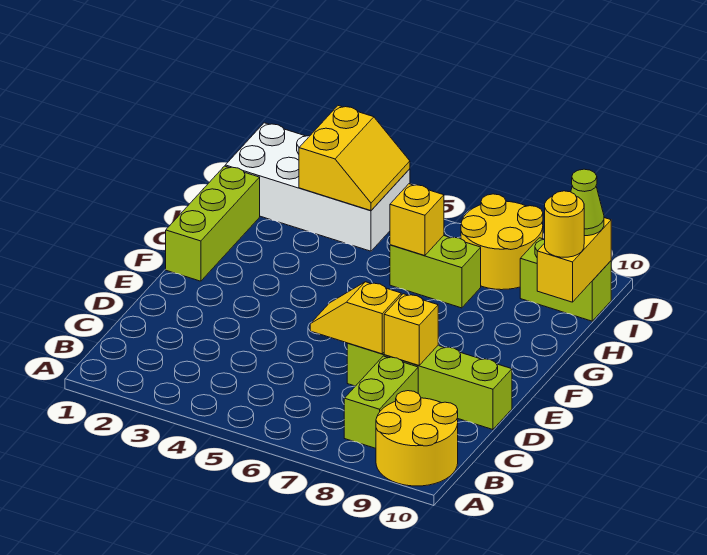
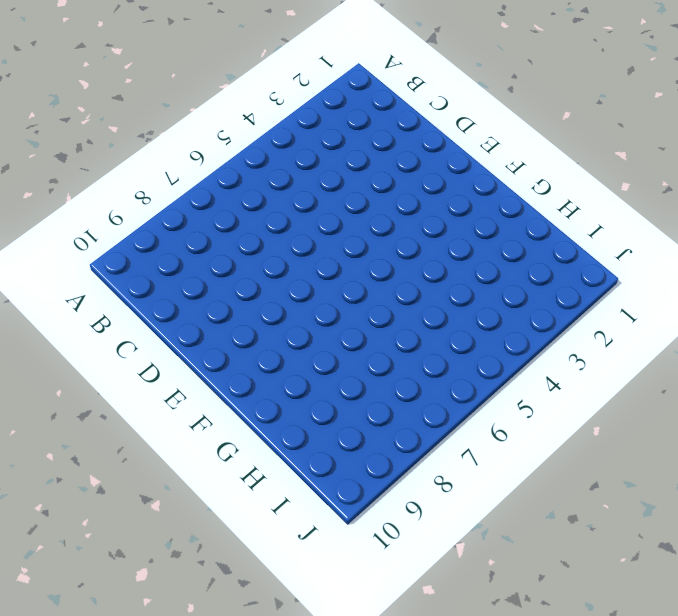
none -> yellow round brick A9:B10 level 1
none -> lime brick B8:C8 level 1
none -> lime brick D7:D10 level 1

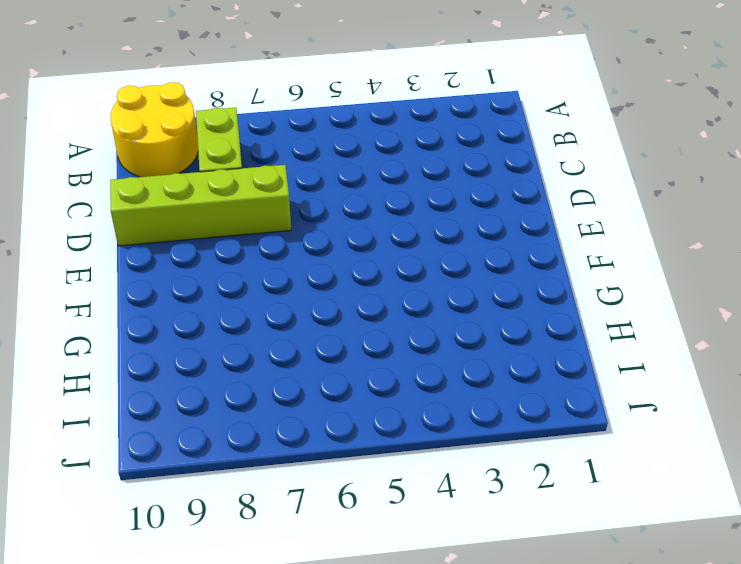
none -> lime brick F1:H1 level 1
none -> lime brick H6:H7 level 1
none -> white brick I1:J4 level 1

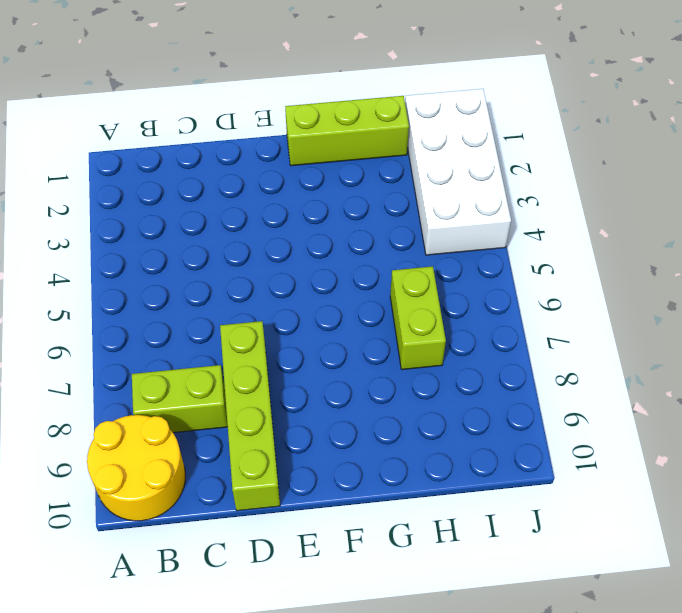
none -> yellow round brick I7:J8 level 1
none -> lime brick I9:I10 level 1
none -> yellow slope D6:D7 level 2 top 7

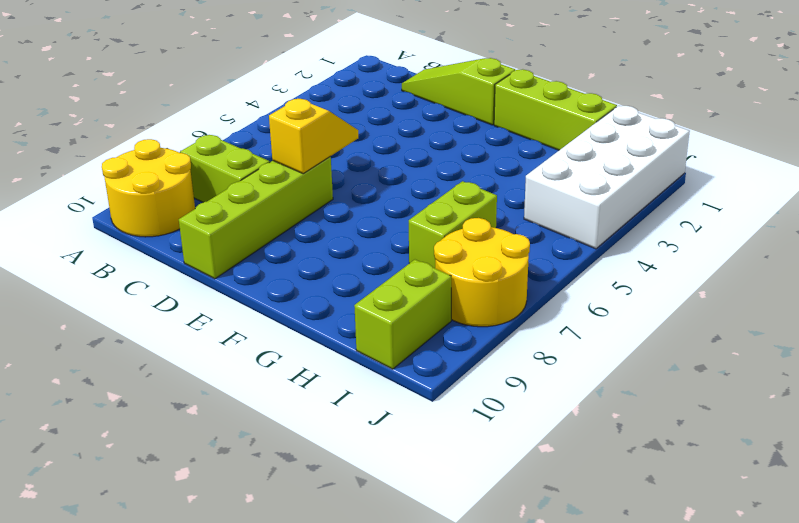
lime slope C1:E1 level 1 top E -> none
none -> yellow brick D8 level 2
none -> yellow brick H6 level 2
none -> yellow brick H10:I10 level 2

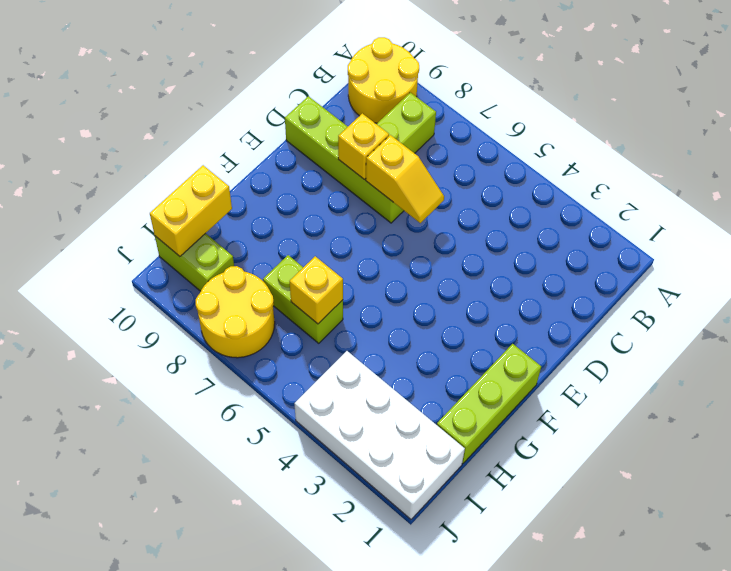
none -> yellow slope I3:J4 level 2 top 3
none -> yellow round brick H10 level 3
none -> lime cone I10 level 3

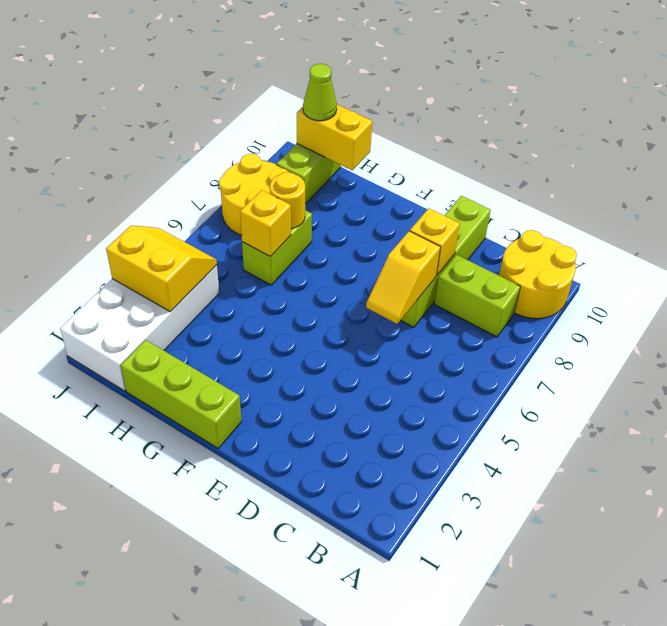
yellow round brick H7 level 2 -> yellow round brick H10 level 3

